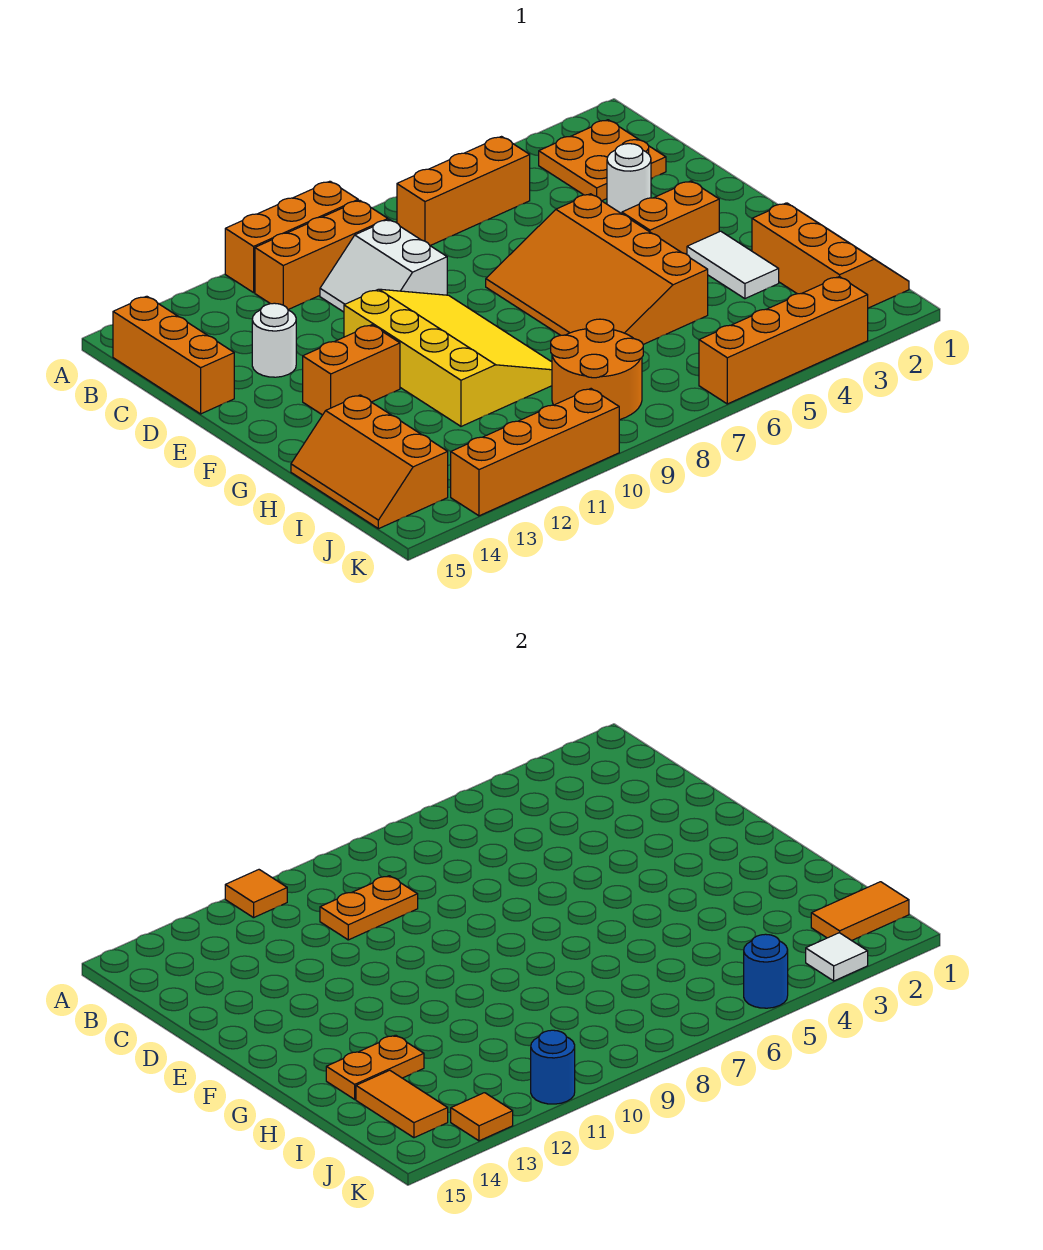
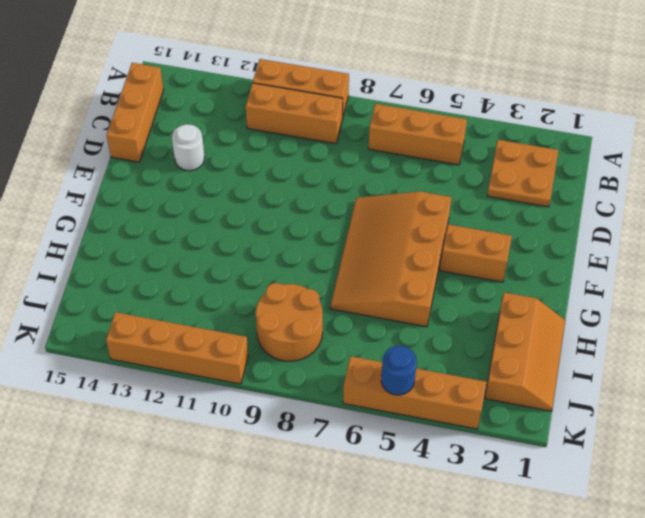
none -> white slope C9:D10 level 1 top 9
none -> white round brick D3 level 1
none -> yellow slope E9:H11 level 1 top 11

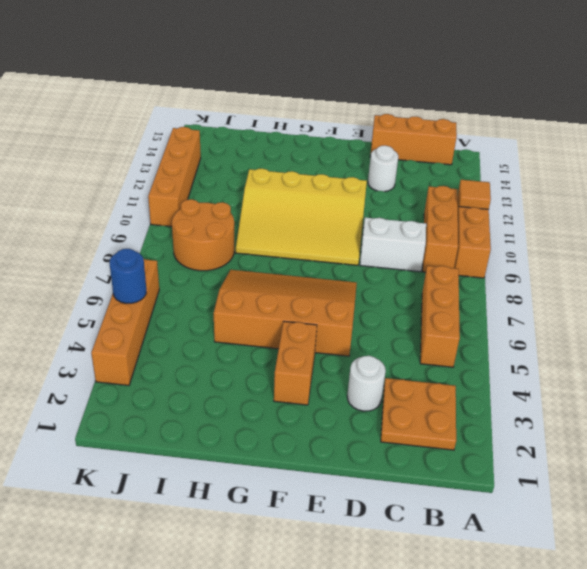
none -> orange brick F12:F13 level 1
none -> white tile G3:H3 level 1
none -> orange slope H1:J2 level 1 top 2

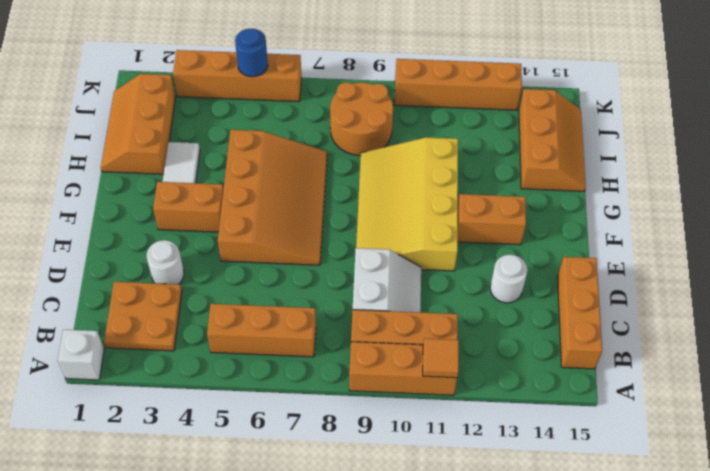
white brick A1 level 1 -> none
none -> orange plate C9:C10 level 2
none -> orange plate H13:H14 level 2
none -> orange tile I14:J14 level 2

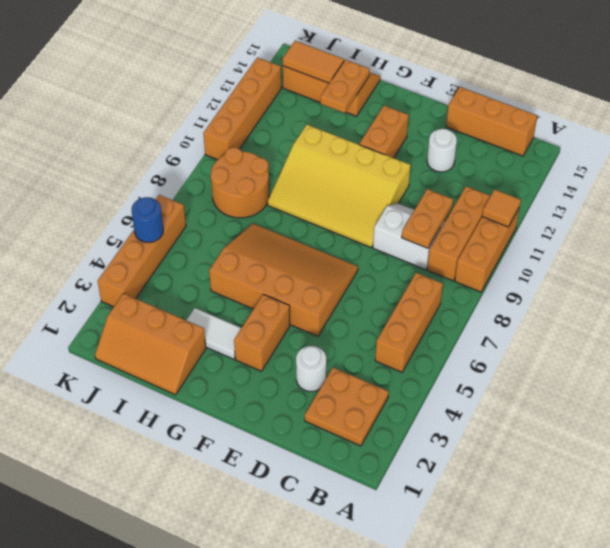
none -> orange tile J1:J2 level 2
none -> white tile K3 level 2
none -> blue round brick K11 level 2

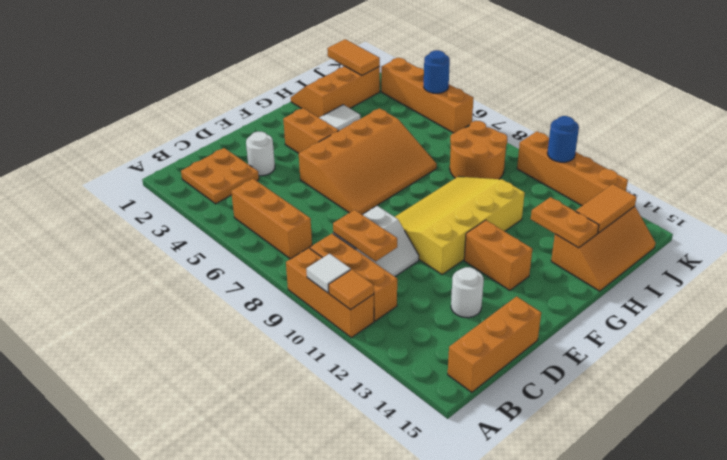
white tile A10 level 2 -> white tile K3 level 2
none -> orange tile K13 level 2

